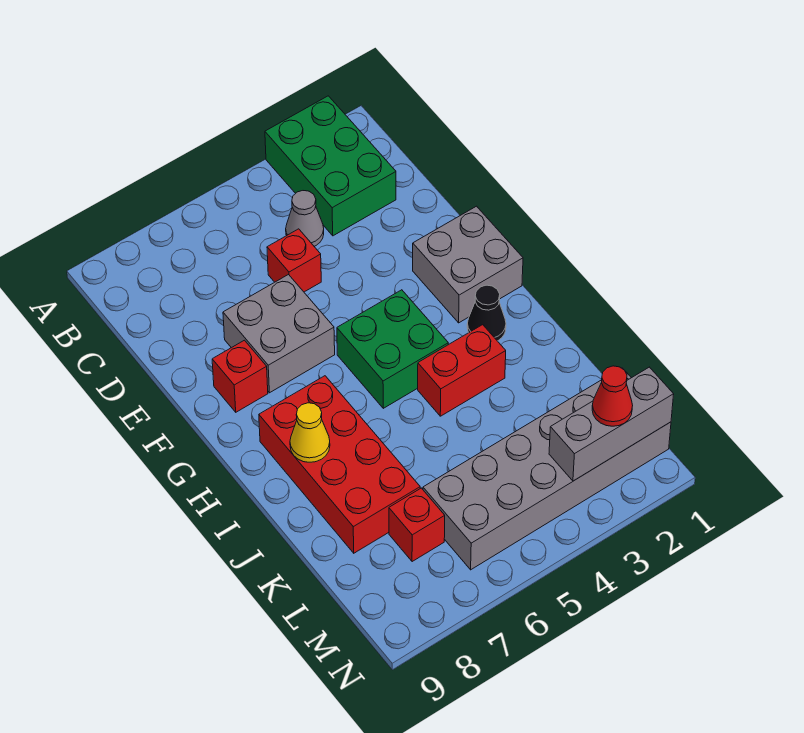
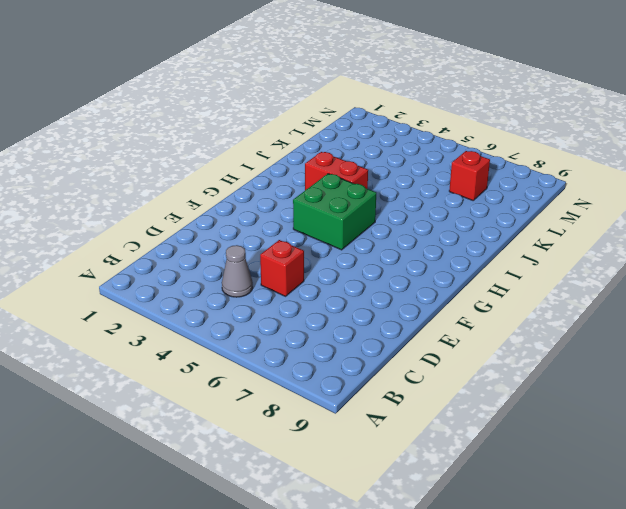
none -> green brick A2:C3 level 1
none -> grey brick E6:F7 level 1
none -> grey brick F1:G2 level 1

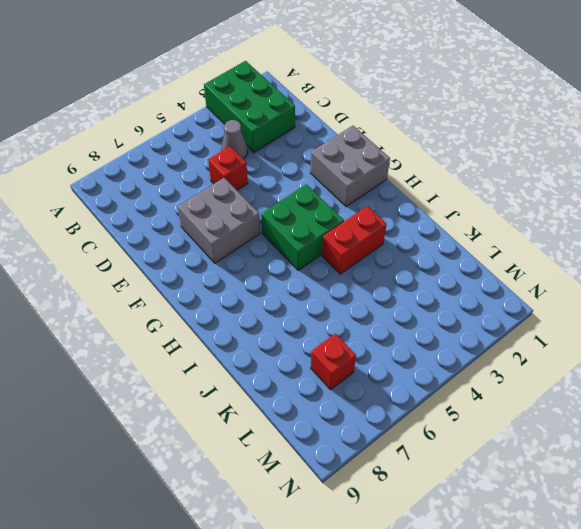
none -> red brick F8 level 1
none -> black cone H2 level 1
none -> red brick H7:K8 level 1

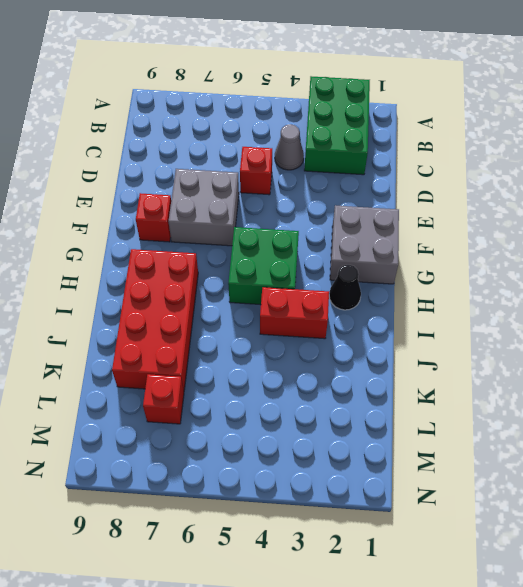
none -> grey brick L1:M6 level 1
none -> yellow cone I8 level 2
none -> grey brick M1:M3 level 2

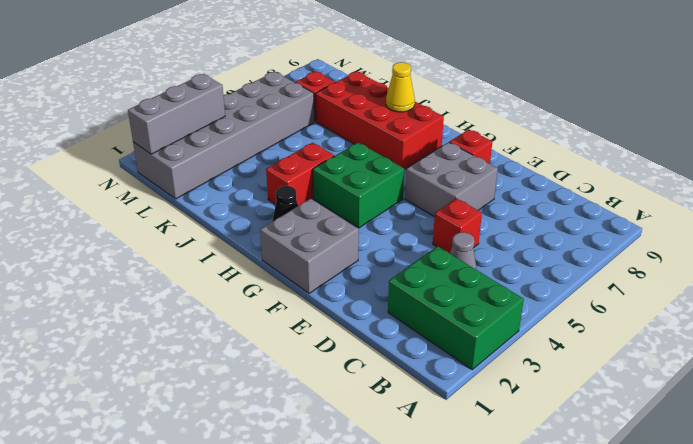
none -> red cone M2 level 3

